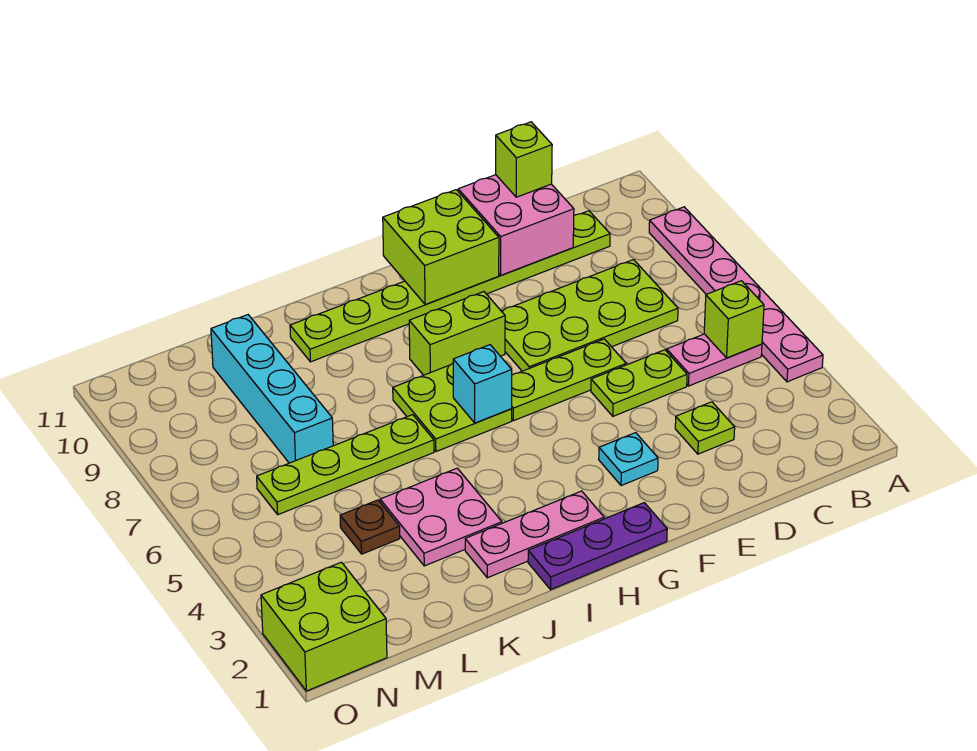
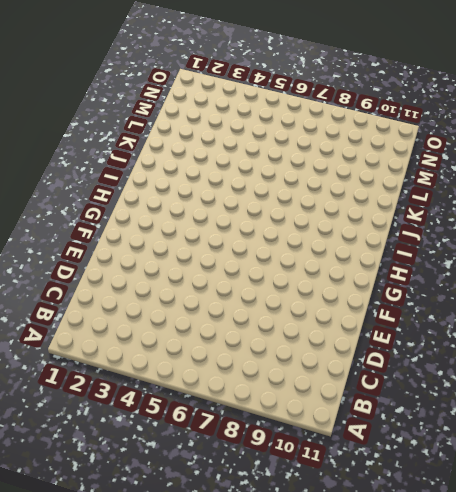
none -> pink plate A4:A9 level 1
none -> pink plate B5:C5 level 1
none -> lime plate C7:F8 level 1

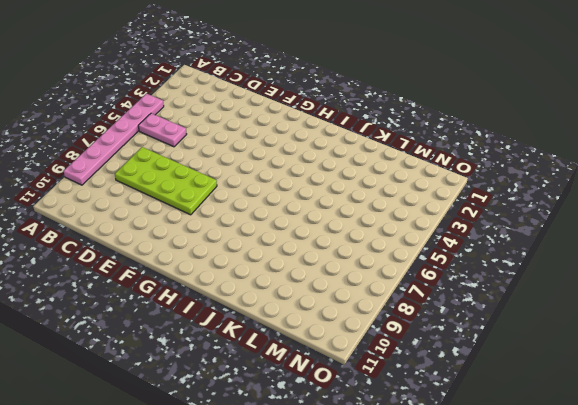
none -> lime plate C10:J10 level 1
none -> lime plate D3 level 1
none -> lime plate D5:E5 level 1

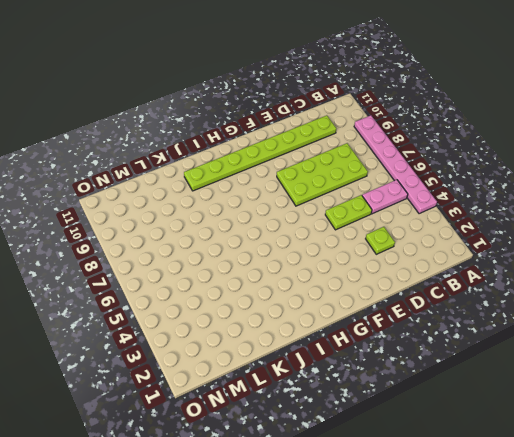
none -> lime plate E6:G6 level 1
none -> cyan plate F3 level 1
none -> purple plate G1:I1 level 1

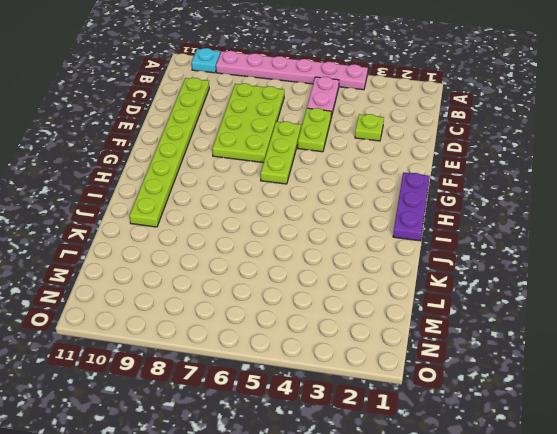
cyan plate A10 level 1 -> cyan plate F3 level 1
none -> lime brick G8:H8 level 1
none -> pink plate H2:J2 level 1
none -> lime plate H6:I7 level 1

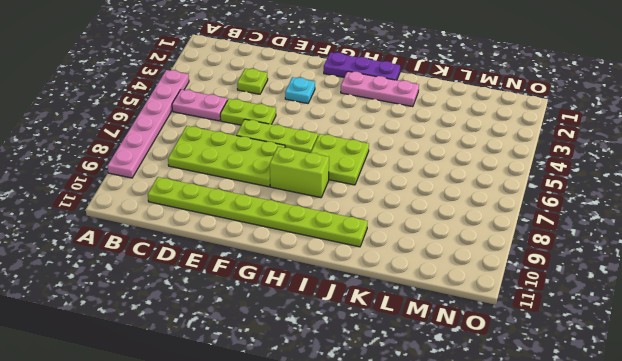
none -> pink plate J3:K4 level 1
none -> lime plate J6:M6 level 1
none -> brown plate L4 level 1

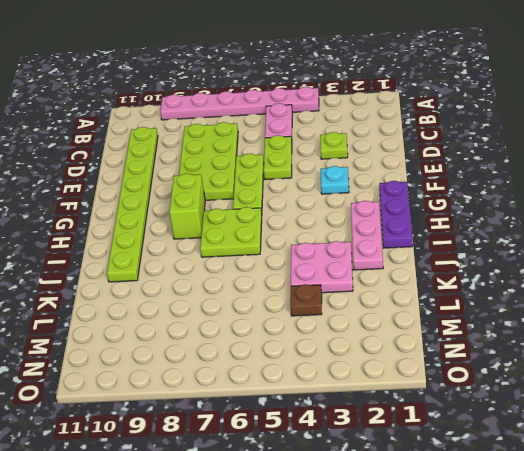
none -> lime plate J6:M6 level 1
none -> cyan brick L7:L10 level 1
none -> lime brick N1:O2 level 1

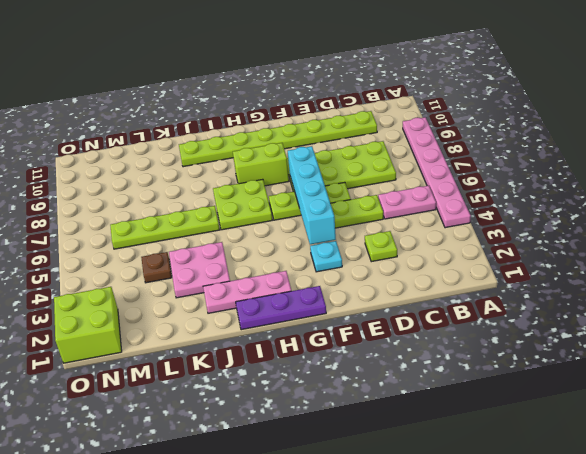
cyan brick F4:F7 level 2 -> cyan brick L7:L10 level 1
none -> lime brick B5 level 2
none -> pink brick D10:E11 level 2
none -> lime brick F10:G11 level 2

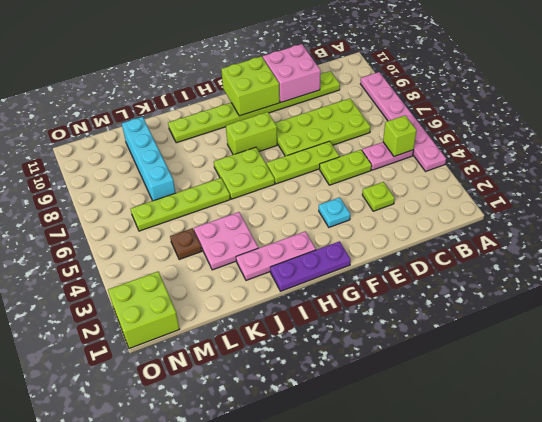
none -> cyan brick H6 level 2
none -> lime brick D11 level 3

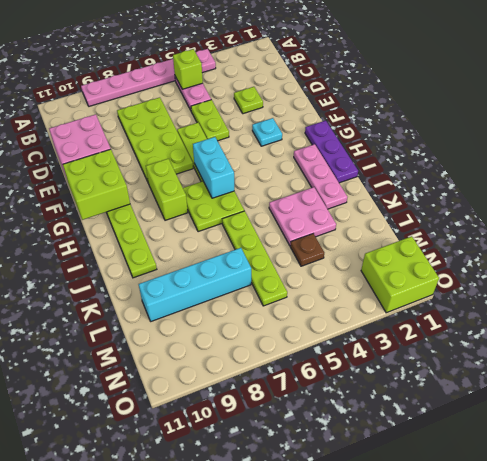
cyan brick G6:H6 level 2 -> cyan brick H6 level 2
none -> lime brick D11 level 3

